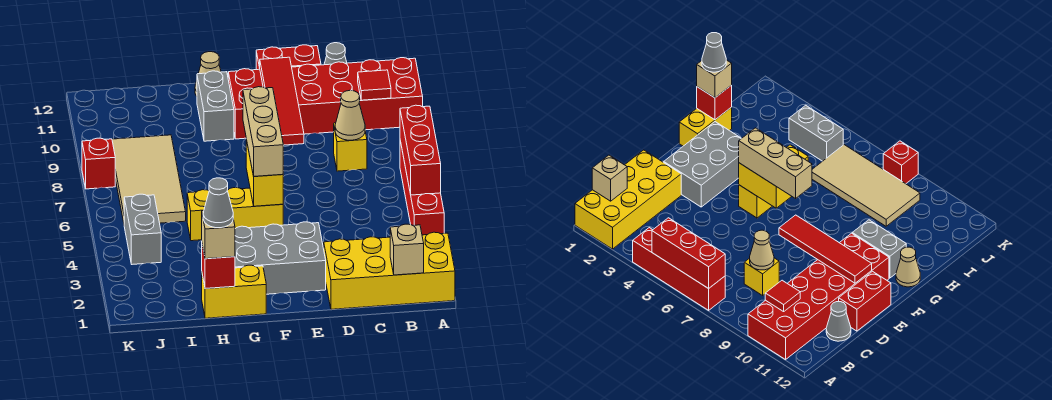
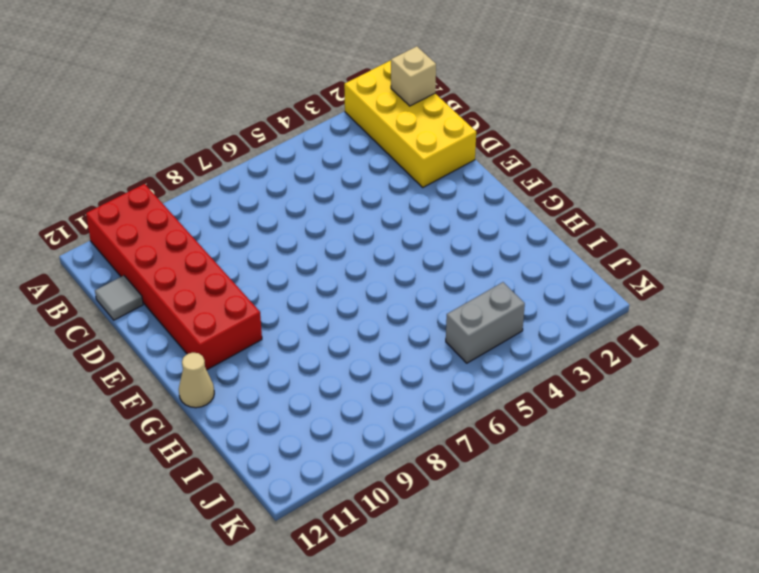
grey tile C12 level 1 -> grey cone C12 level 1
none -> red brick A4:A7 level 1
none -> yellow brick C8 level 1
none -> red brick D12:E12 level 1

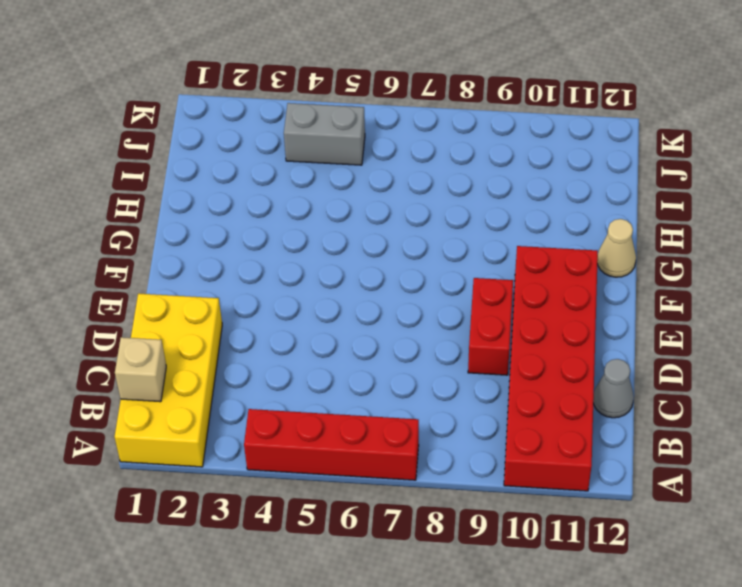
red brick D9:E9 level 1 -> red brick D12:E12 level 1
none -> yellow brick C8 level 1
none -> grey brick E2:G3 level 1
none -> yellow brick F5:H5 level 1

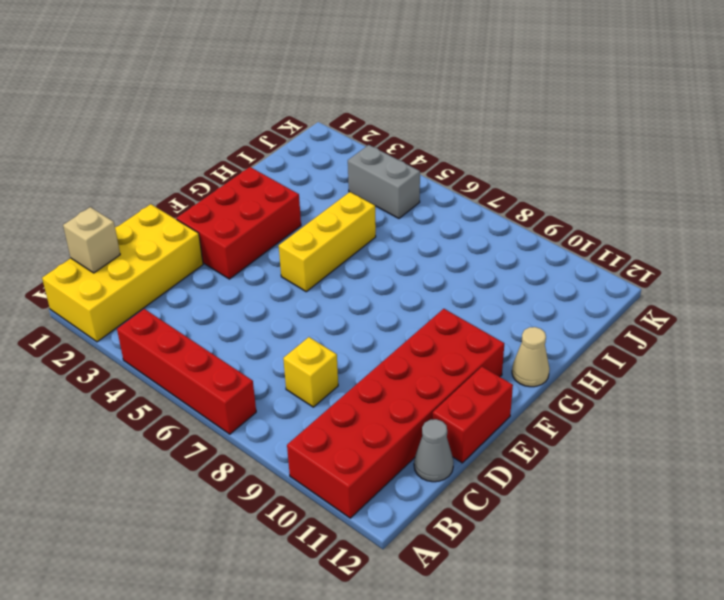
red brick E2:G3 level 1 -> grey brick E2:G3 level 1
none -> yellow brick G1:H1 level 1
none -> grey brick G10:G11 level 1
none -> tan tile I6:J9 level 1

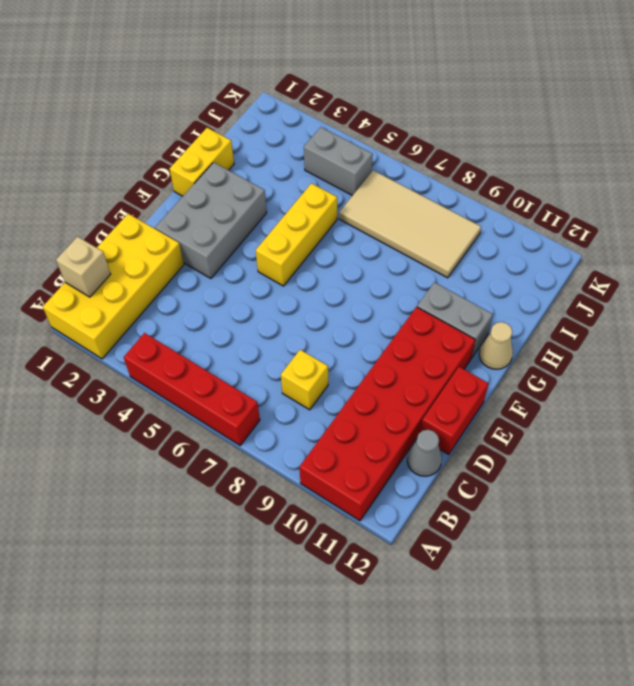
none -> red brick K8 level 1
none -> red brick A5:A7 level 2
none -> red tile B10 level 2

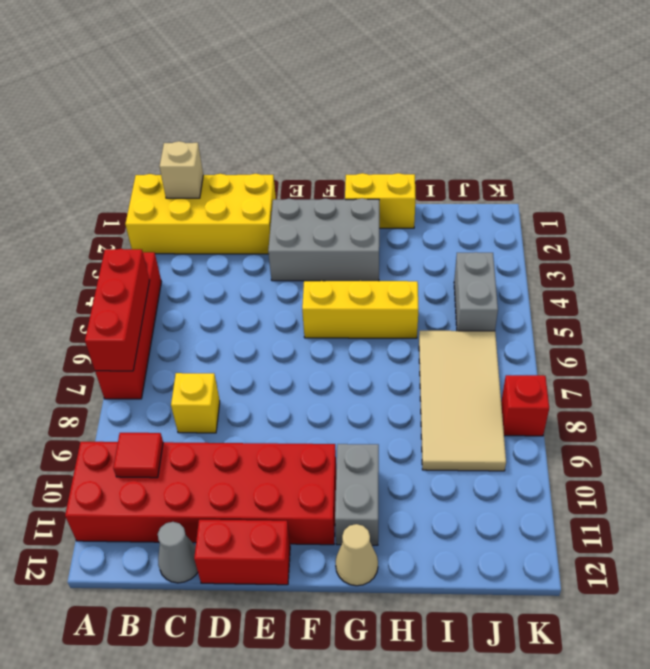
none -> tan cone C8 level 2
none -> red tile E8:E11 level 2
none -> yellow brick F5:F6 level 2

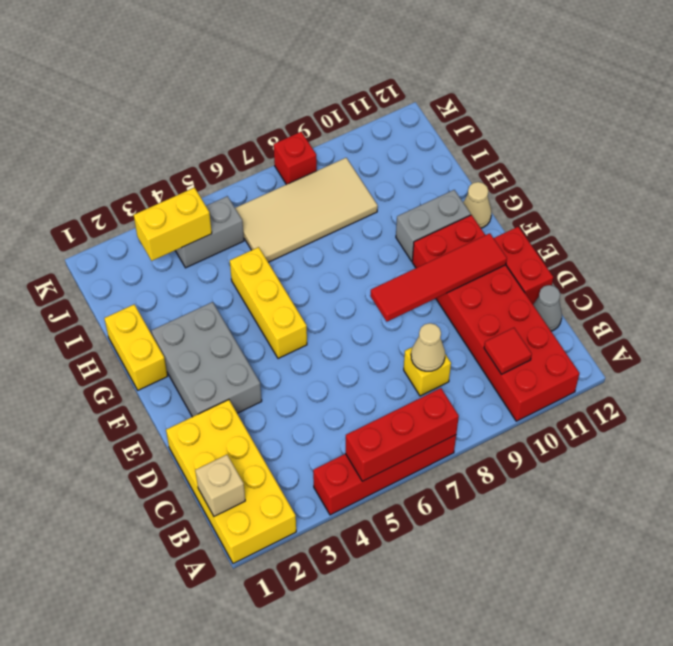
yellow brick J3:J4 level 2 -> yellow brick F5:F6 level 2
none -> red brick H1 level 2
none -> tan brick F5:F7 level 3
none -> tan brick H1 level 3

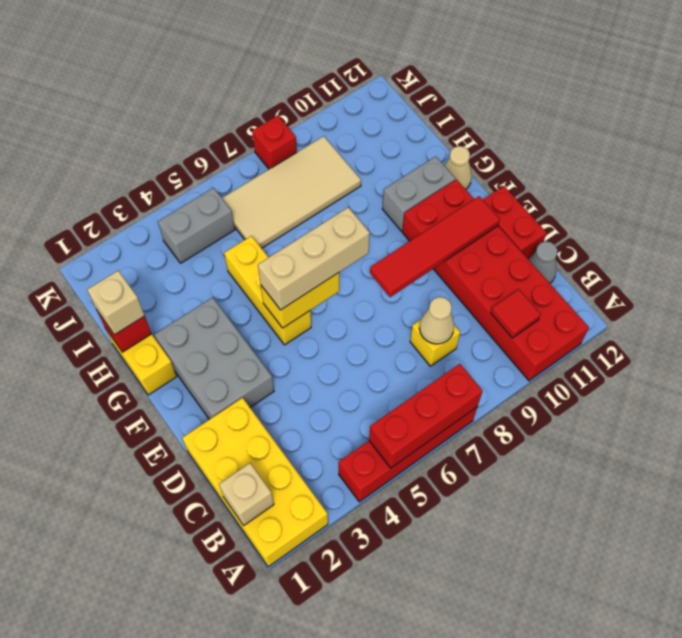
none -> grey cone H1 level 4

